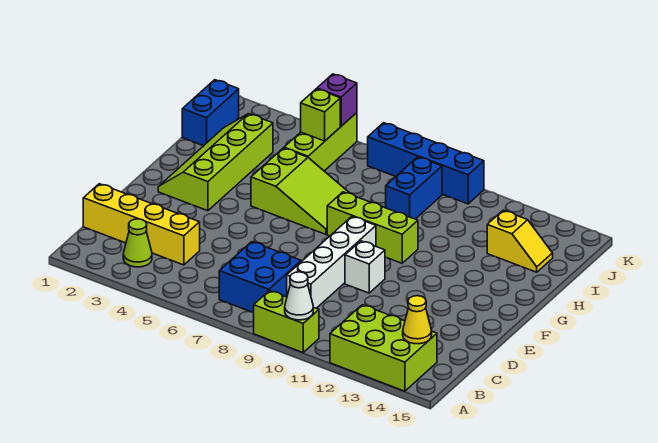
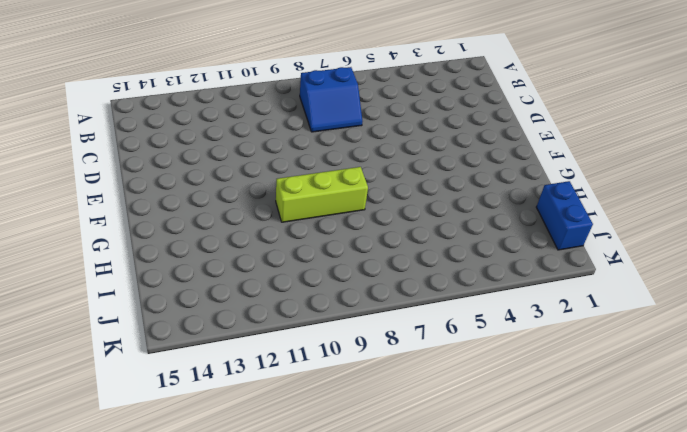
blue slope B7:C8 level 1 top B -> blue brick B7:C8 level 1
none -> lime brick A9:A10 level 1
none -> lime brick A12:B14 level 1
none -> lime cone B3 level 1

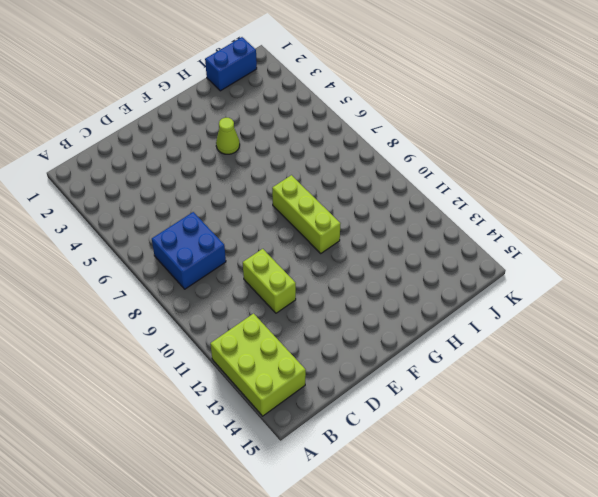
lime brick D10:D11 level 1 -> lime brick A9:A10 level 1
lime cone G4 level 1 -> lime cone B3 level 1
none -> yellow brick C1:C4 level 1
none -> white brick C9:F9 level 1
none -> white brick E10 level 1

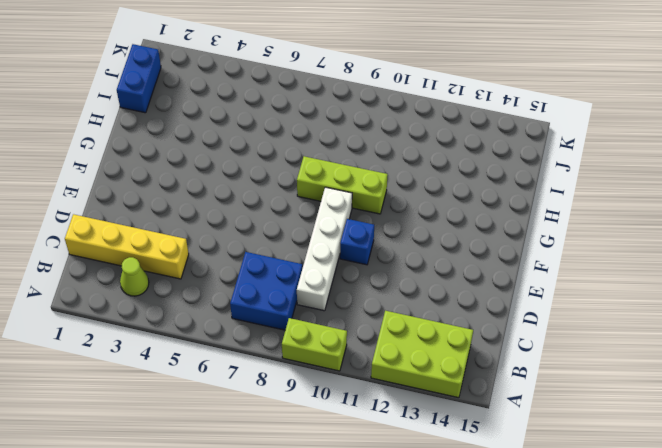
blue brick E10 level 1 -> white brick E10 level 1
none -> lime slope F2:I3 level 1 top 3
none -> lime slope G5:H7 level 1 top 5
none -> lime brick I5:K5 level 1

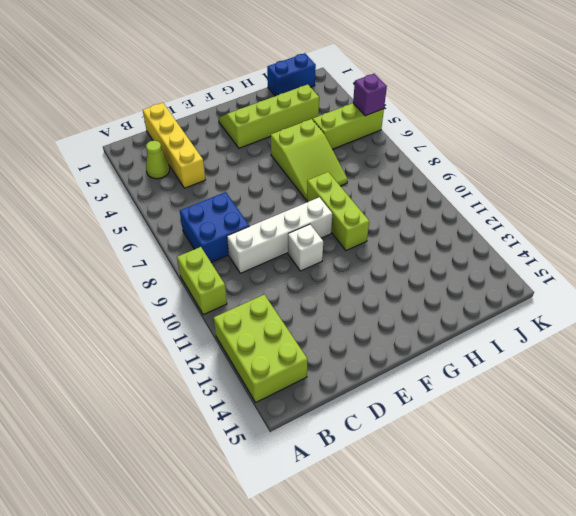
none -> blue brick I9:J9 level 1
none -> yellow slope I13:I14 level 1 top 13
none -> blue brick K7:K10 level 1

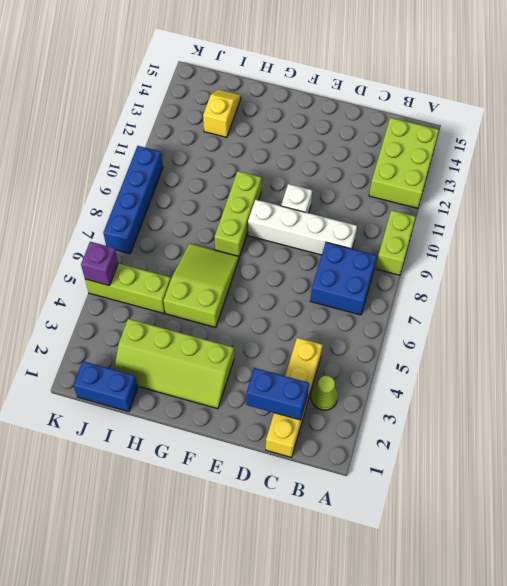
blue brick C2:D2 level 2 -> blue brick I9:J9 level 1
none -> white cone A10 level 2
none -> yellow cone B14 level 2
none -> lime brick J5 level 2

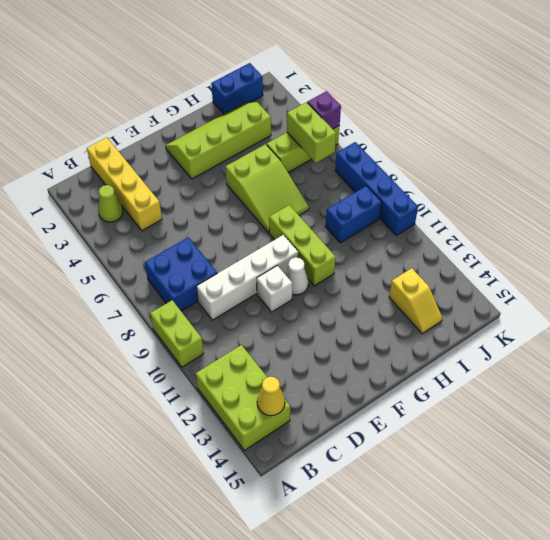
white cone F10 level 1 -> white cone A10 level 2
lime brick J5:J6 level 2 -> lime brick J5 level 2

